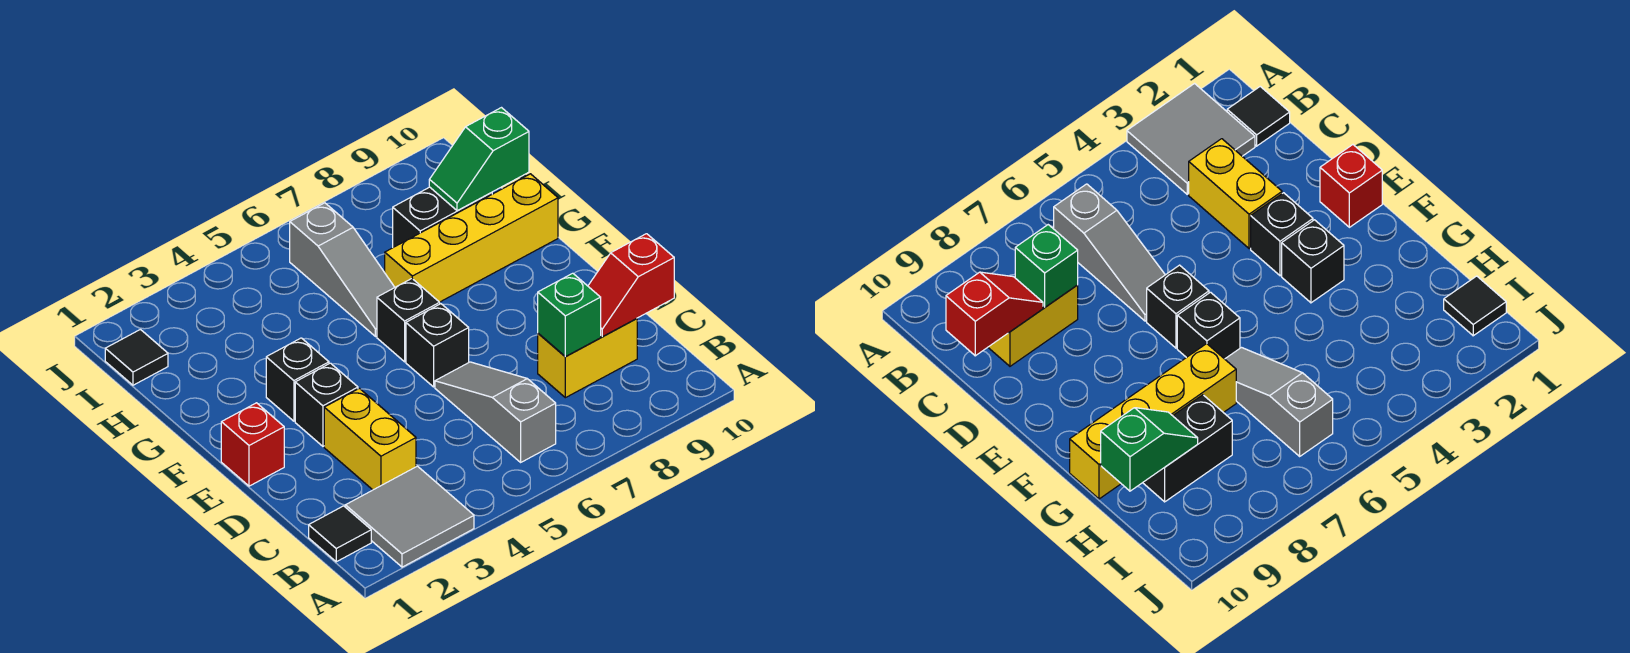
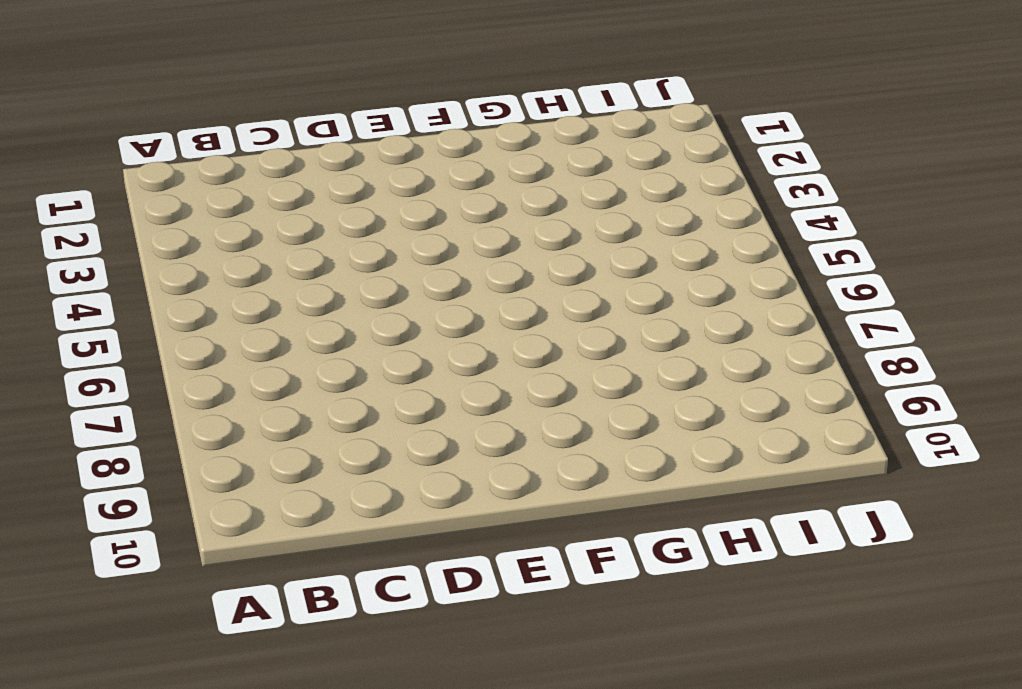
none -> grey tile A2:B3 level 1
none -> black tile B1 level 1
none -> grey slope B6:D6 level 1 top B

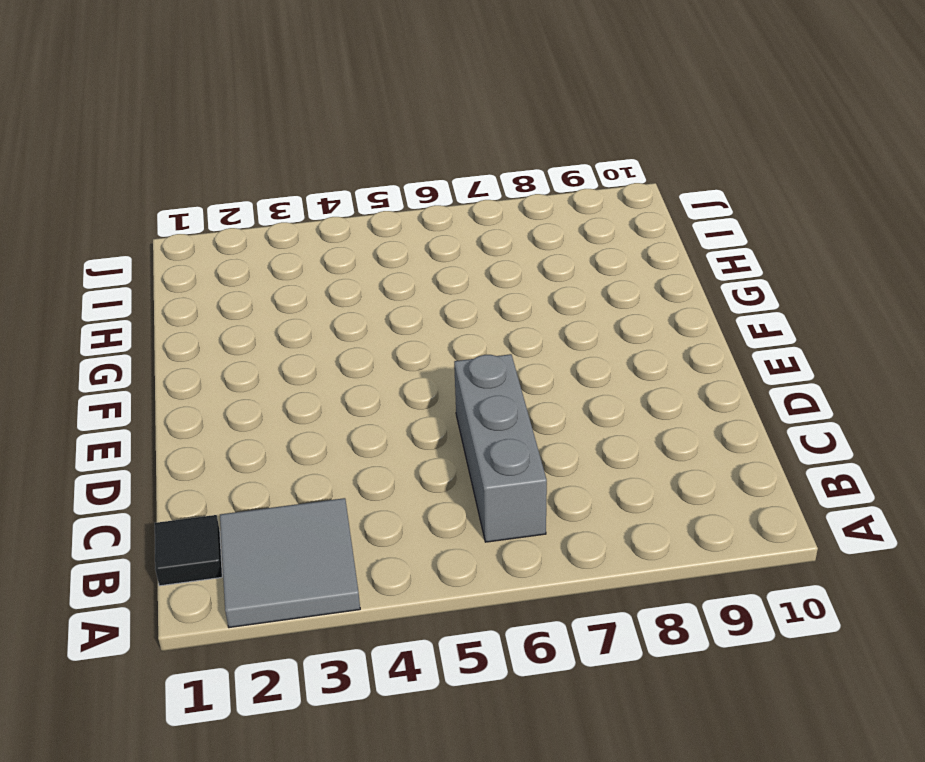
grey brick B6:D6 level 1 -> grey slope B6:D6 level 1 top B
none -> yellow brick C3:D3 level 1
none -> yellow brick C8:C9 level 1
none -> red brick E1 level 1

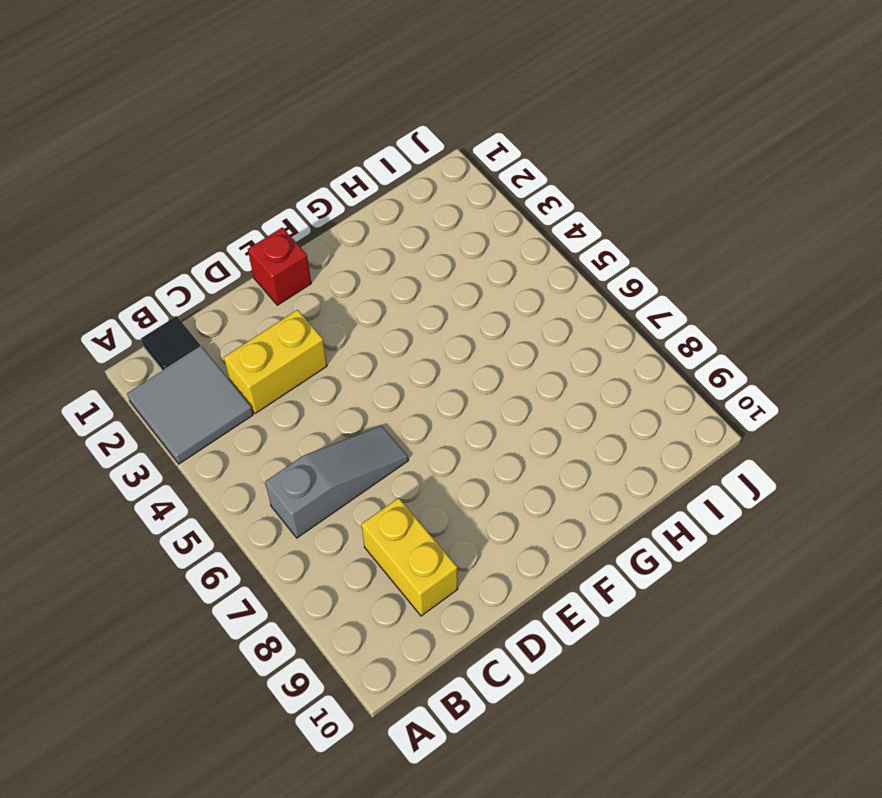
none -> black brick E3 level 1
none -> black brick E6 level 1
none -> black brick F3 level 1

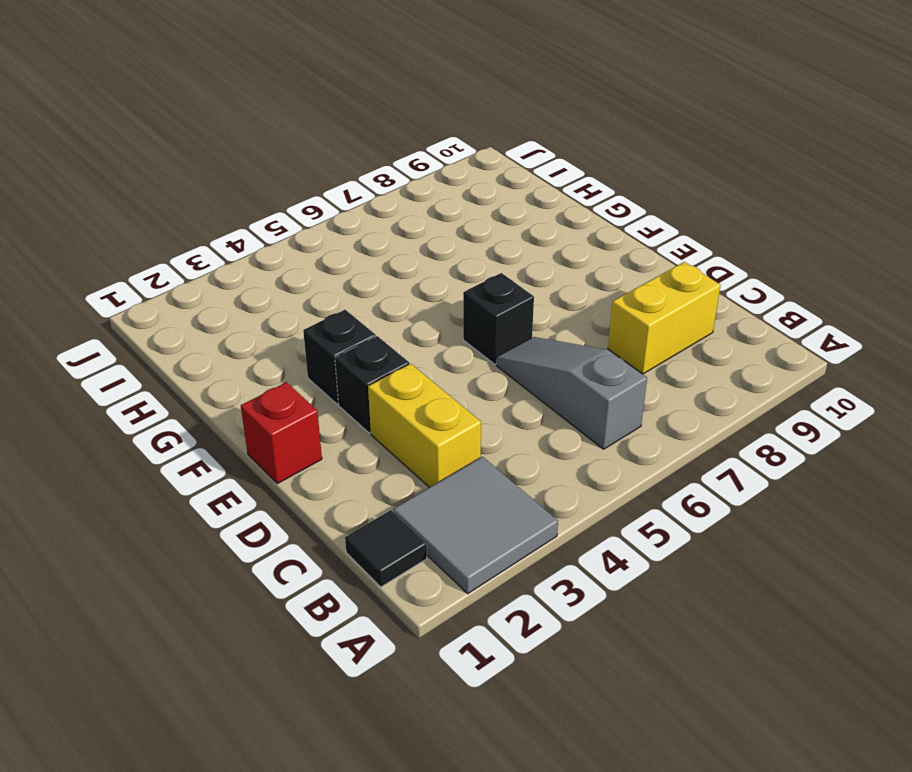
none -> black brick F6 level 1
none -> grey slope G6:I6 level 1 top I
none -> yellow brick G7:G10 level 1

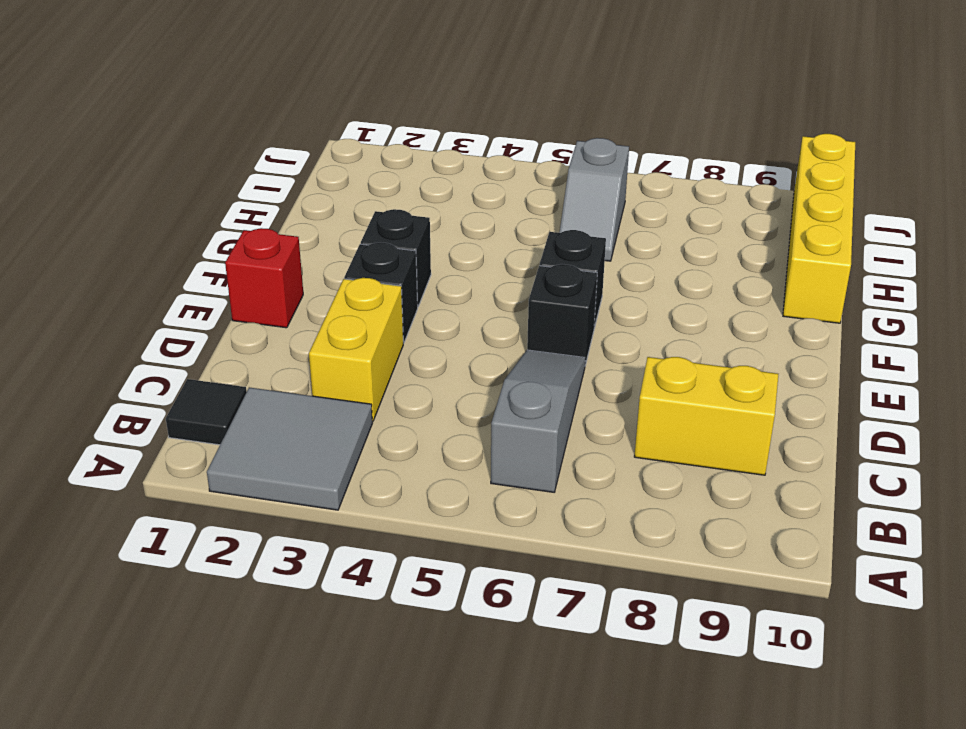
yellow brick G10:J10 level 1 -> yellow brick G7:G10 level 1
grey slope H6:I6 level 1 top I -> grey slope G6:I6 level 1 top I
none -> black brick H8:H9 level 1
none -> black tile I1 level 1
none -> green brick C8 level 2

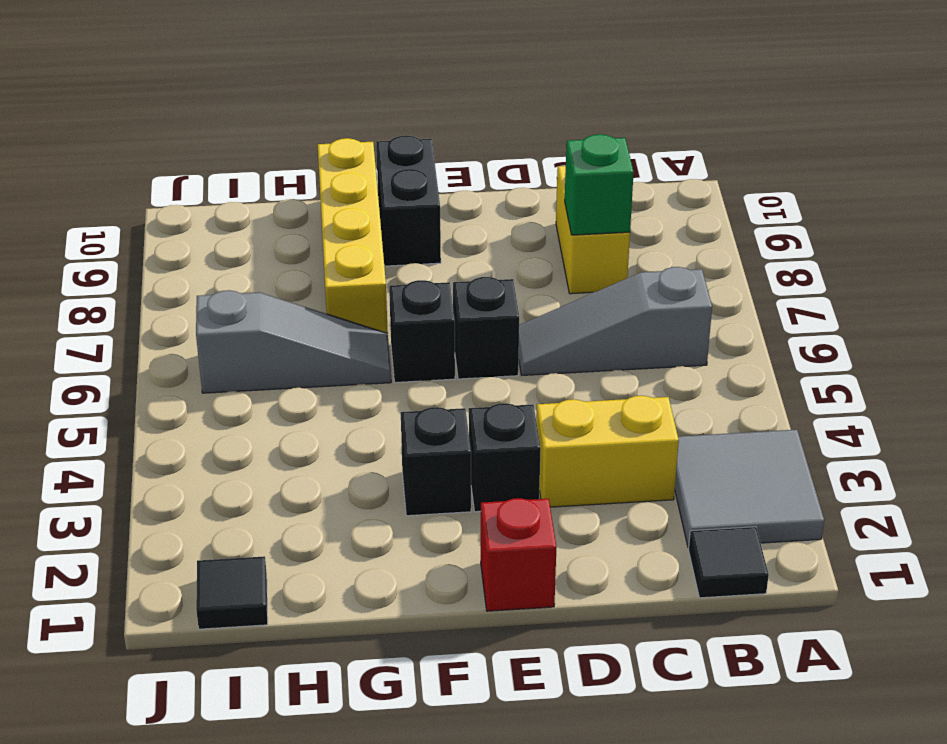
black brick F9:F10 level 1 -> black brick H8:H9 level 1
none -> red slope C9:C10 level 2 top 10
none -> green slope H9:H10 level 2 top 10

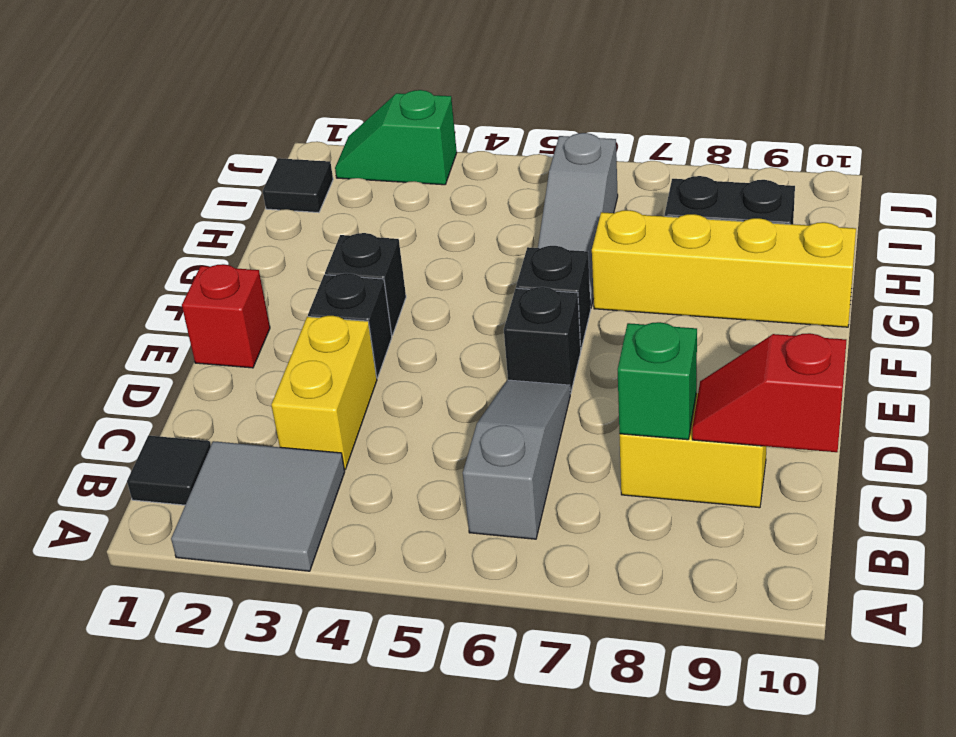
green slope J2:J3 level 1 top 3 -> green slope H9:H10 level 2 top 10

